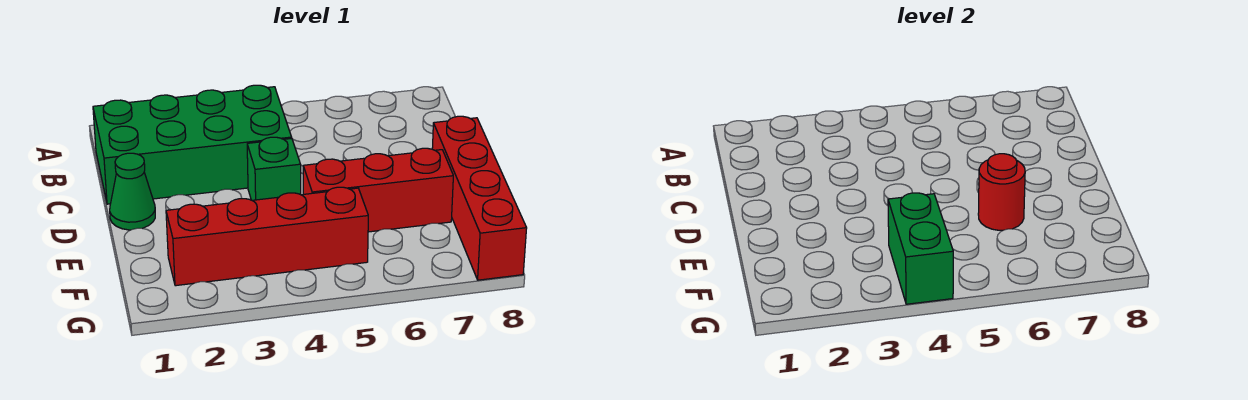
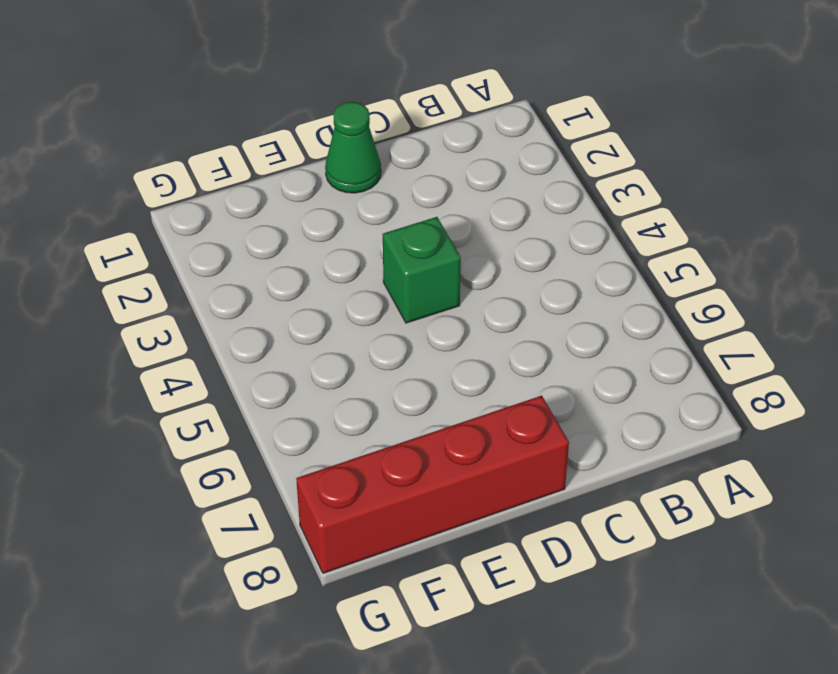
none -> green brick B1:C4 level 1
none -> red brick E5:E7 level 1

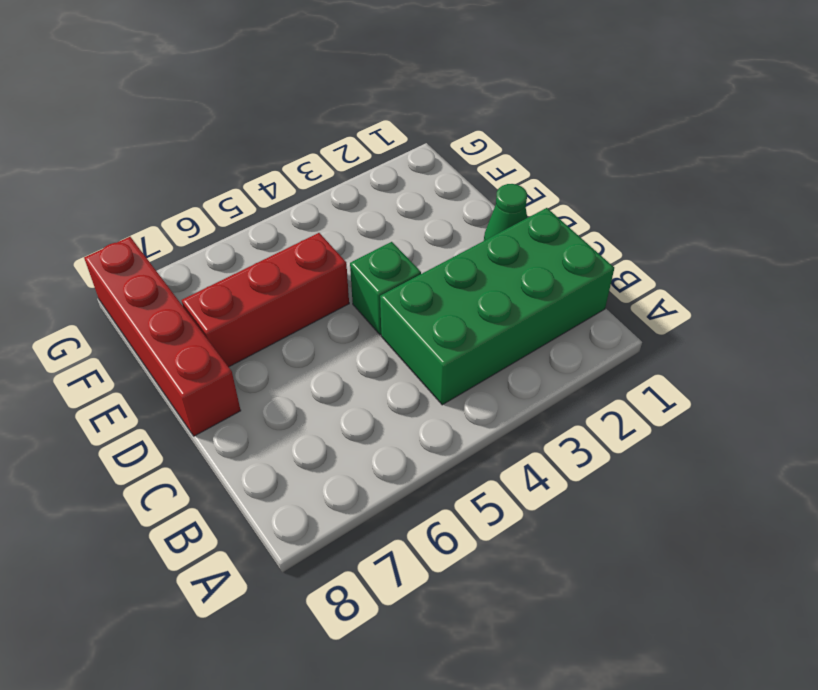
none -> red brick F2:F5 level 1
none -> red round brick E6 level 2

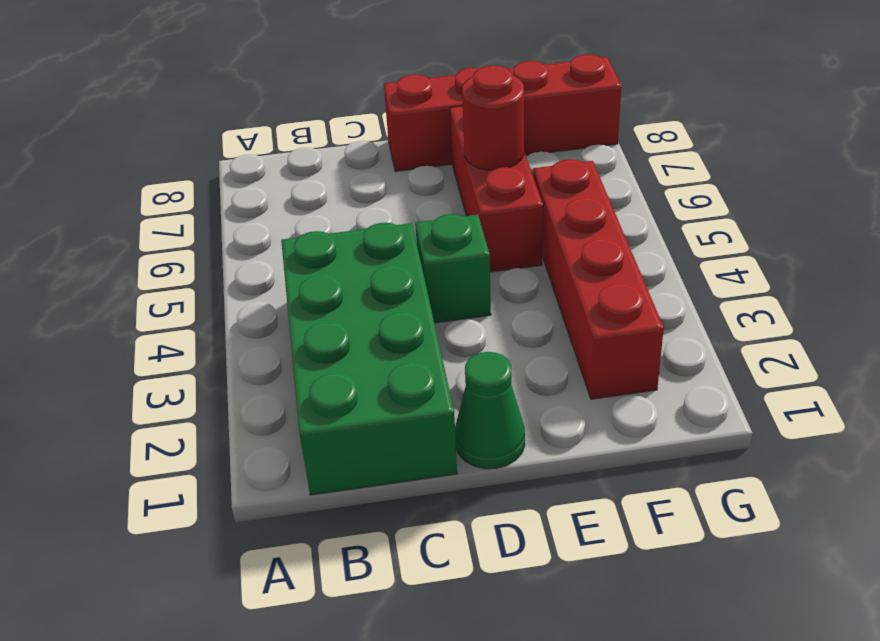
none -> green brick F4:G4 level 2

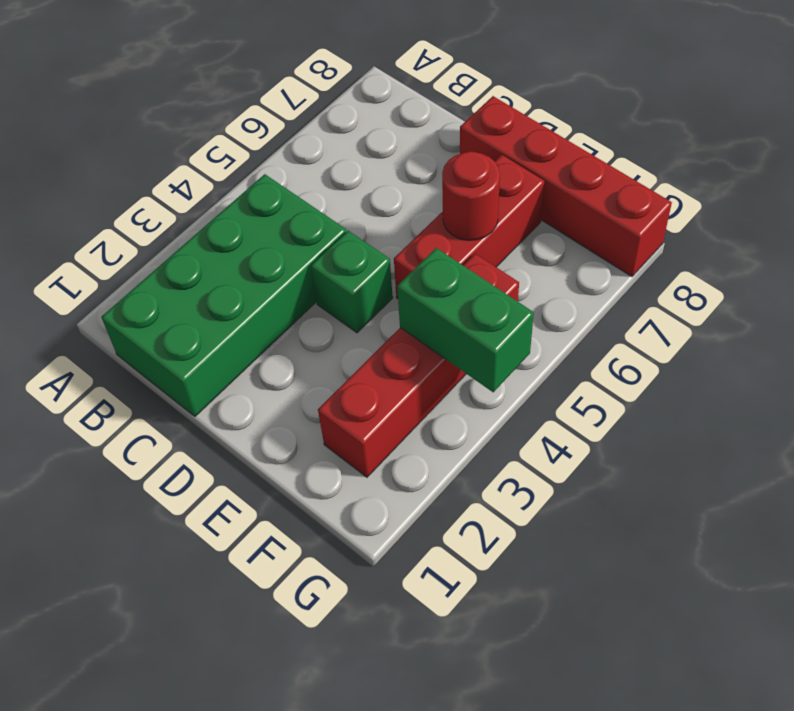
none -> green cone D1 level 1

